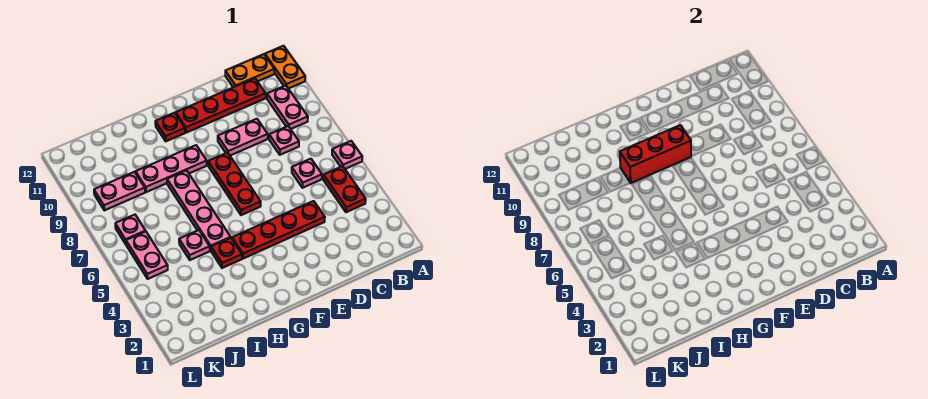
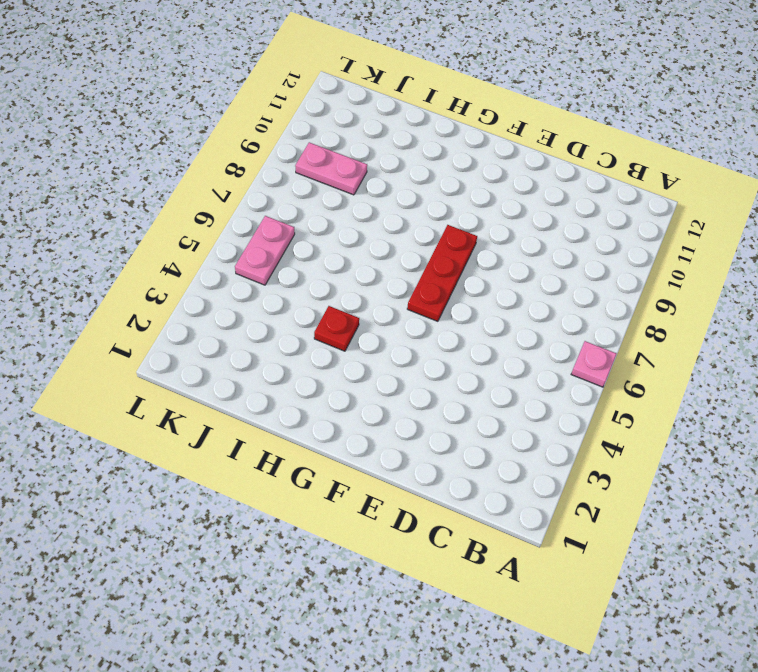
none -> orange plate A11:A12 level 1
none -> red plate B4:B5 level 1
none -> pink plate B9:B10 level 1

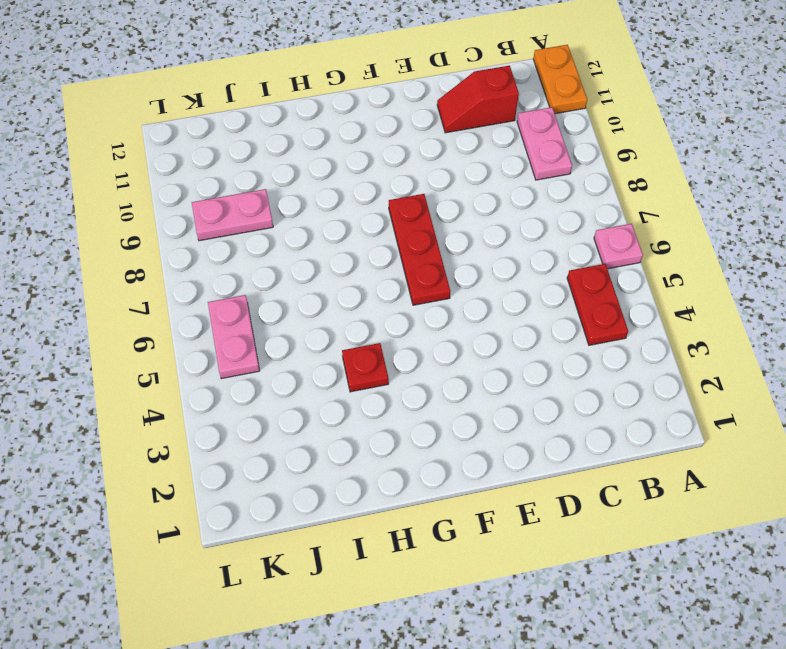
red slope C11:D11 level 1 top C -> red plate C11:F11 level 1
none -> orange plate B12:C12 level 1
none -> pink plate C6 level 1
none -> pink plate C8 level 1

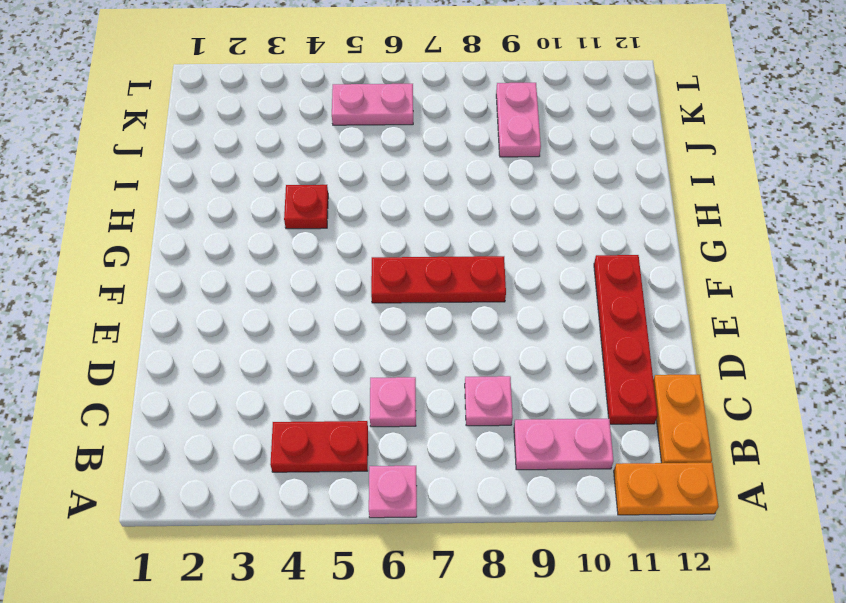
none -> red plate D4:G4 level 1
none -> pink plate D9:E9 level 1
none -> pink plate G9:I9 level 1

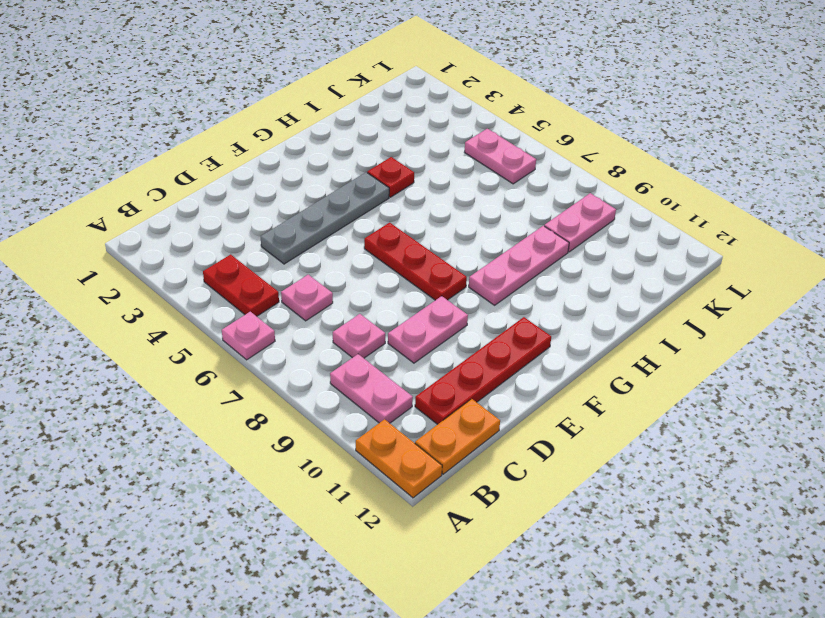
grey plate D4:G4 level 1 -> red plate D4:G4 level 1
none -> red plate G11 level 1
none -> pink plate H5:H8 level 1
none -> pink plate I5 level 1

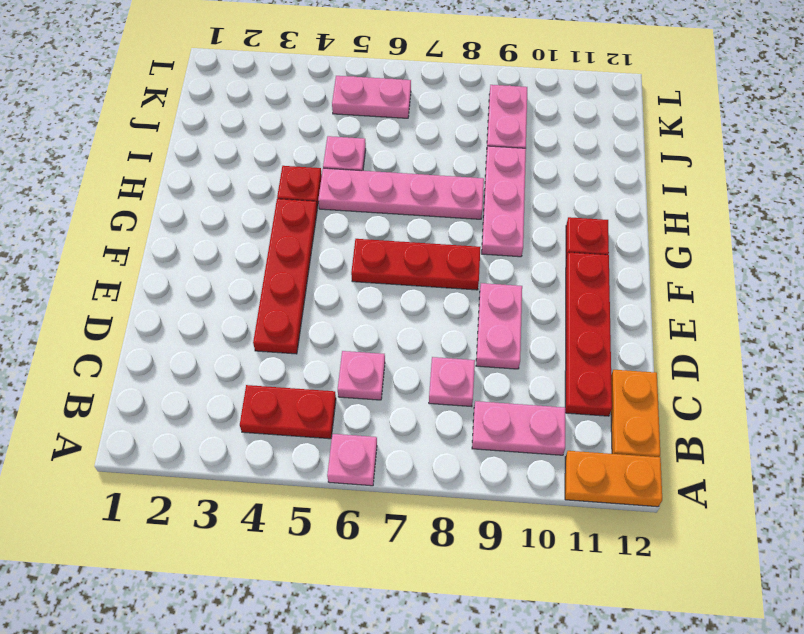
none -> pink plate K7 level 1
none -> red brick F9:H9 level 2

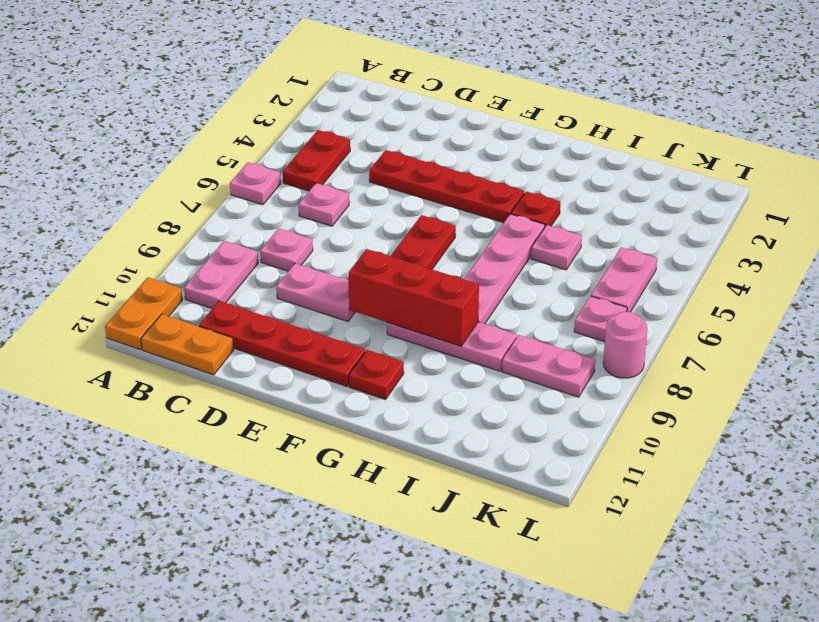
pink round brick L8 level 1 -> none

